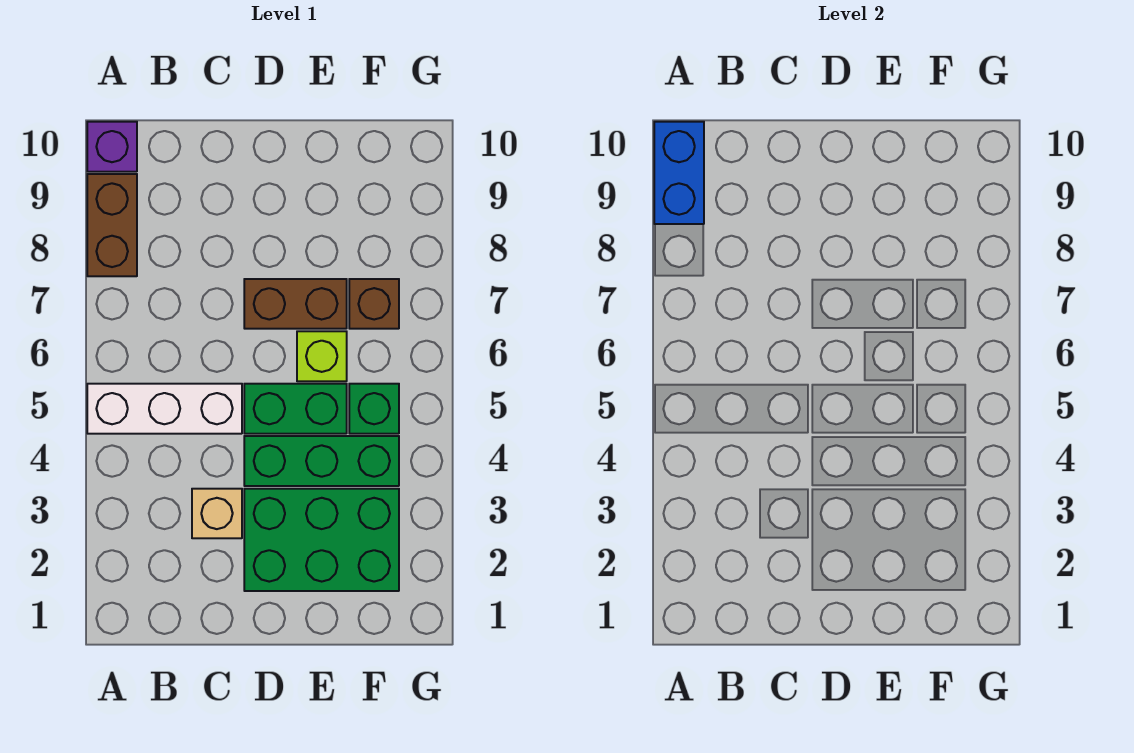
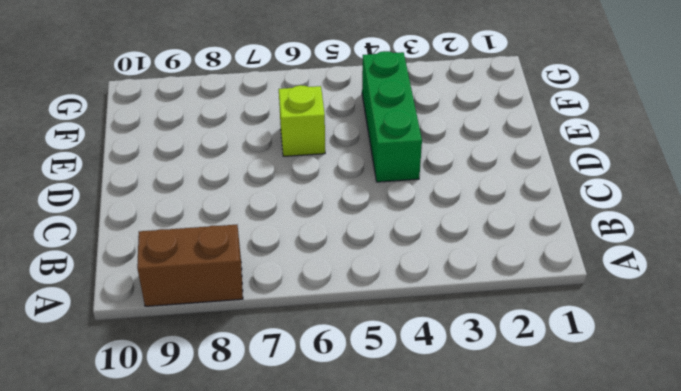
none -> white brick A5:C5 level 1
none -> purple brick A10 level 1
none -> tan brick C3 level 1

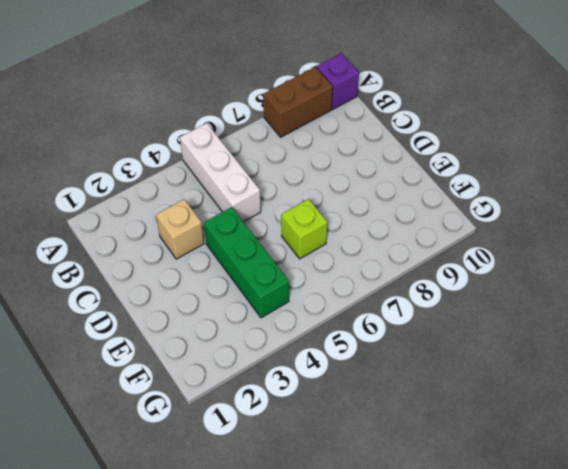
none -> green brick D2:F3 level 1
none -> green brick D5:E5 level 1
none -> brown brick D7:E7 level 1

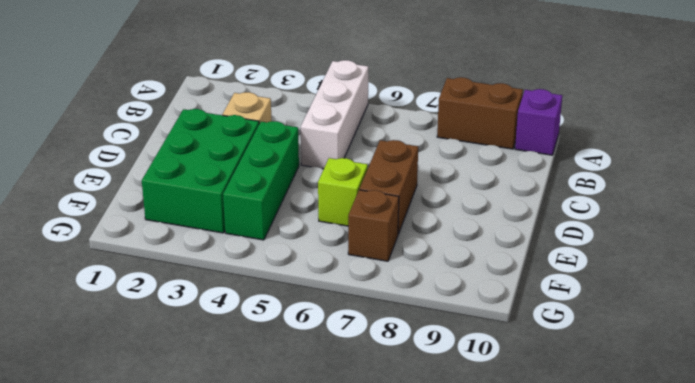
none -> green brick D5:E5 level 1
none -> green brick F5 level 1
none -> blue brick A9:A10 level 2

